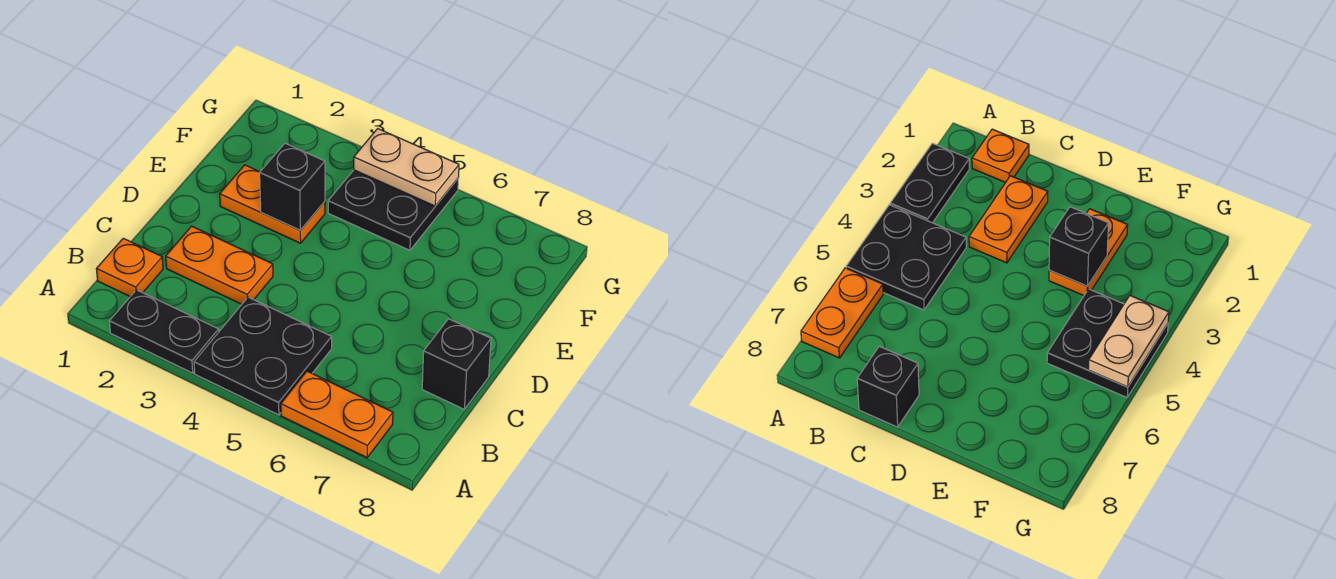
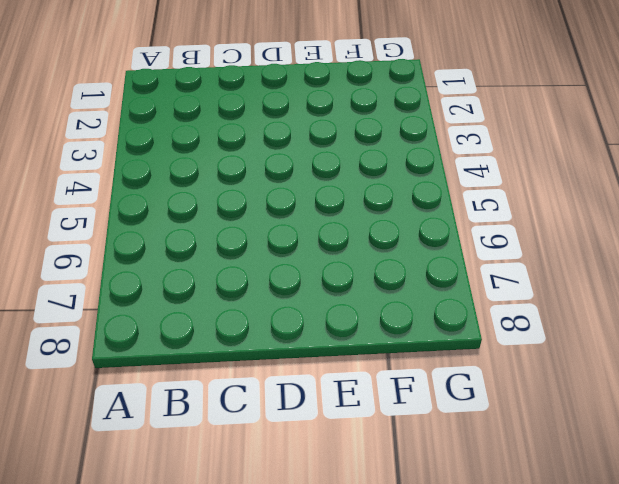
none -> black plate A2:A3 level 1
none -> black plate A4:B5 level 1

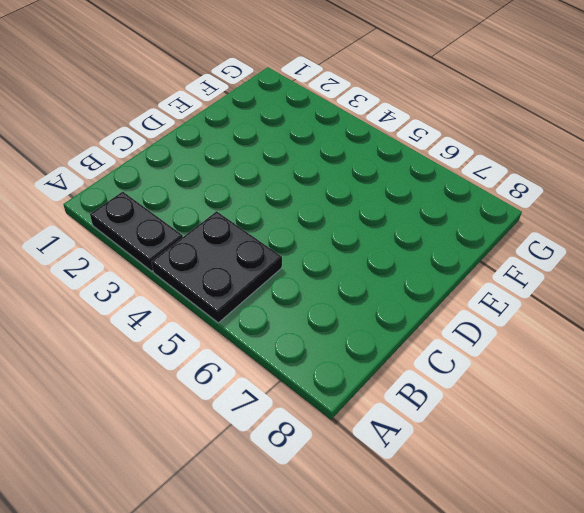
none -> orange plate A6:A7 level 1
none -> orange plate B1 level 1

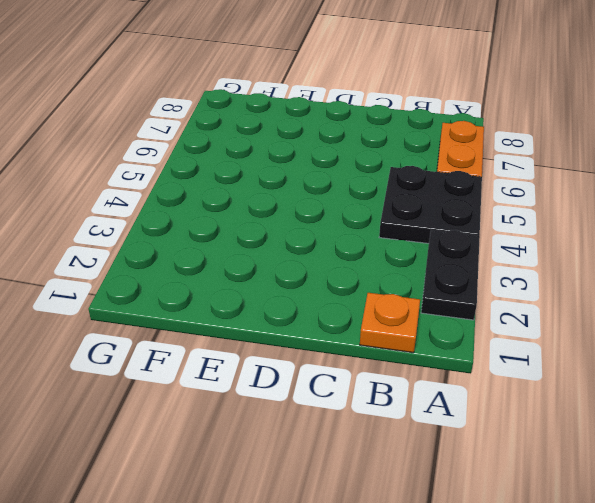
none -> orange plate C2:C3 level 1
none -> black brick C8 level 1

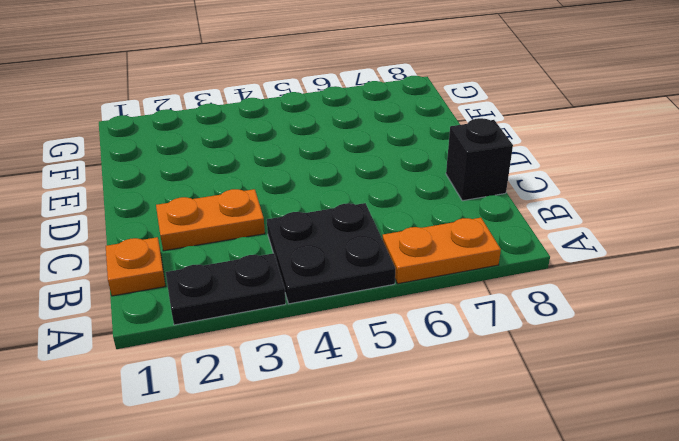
none -> orange plate E2:E3 level 1
none -> black plate F4:G5 level 1

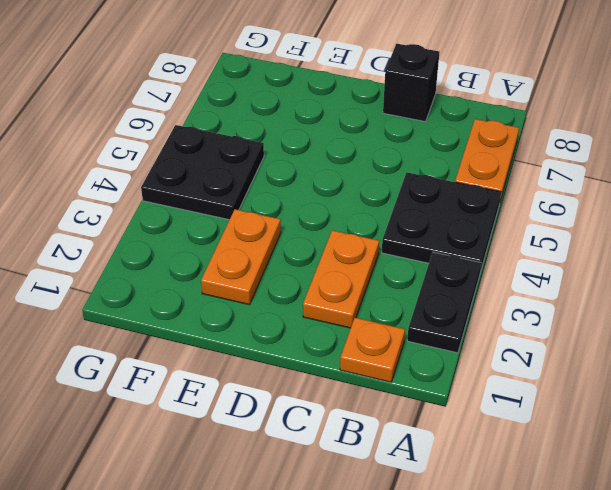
none -> black brick E3 level 2
none -> tan plate G4:G5 level 2

